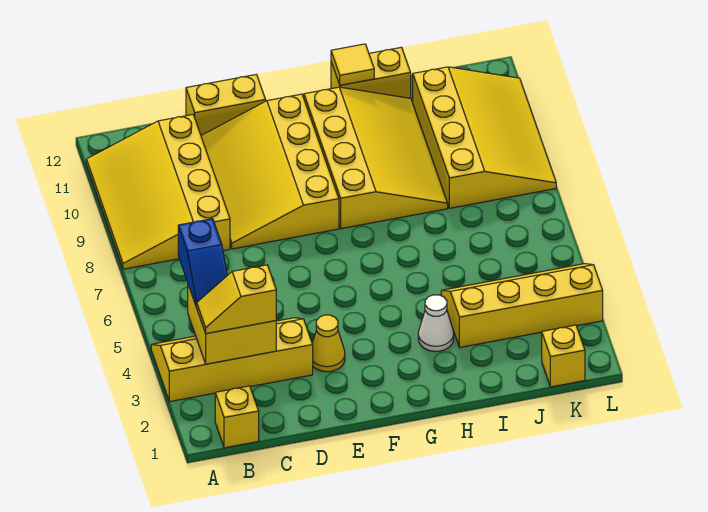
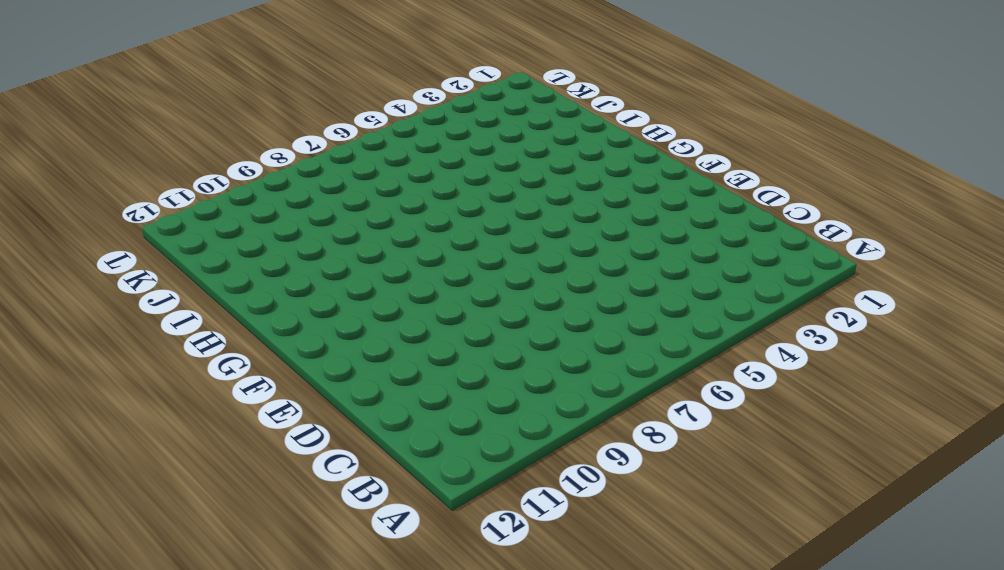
none -> yellow slope A3:D4 level 1 top 3
none -> yellow slope A8:C11 level 1 top C
none -> yellow brick B1 level 1

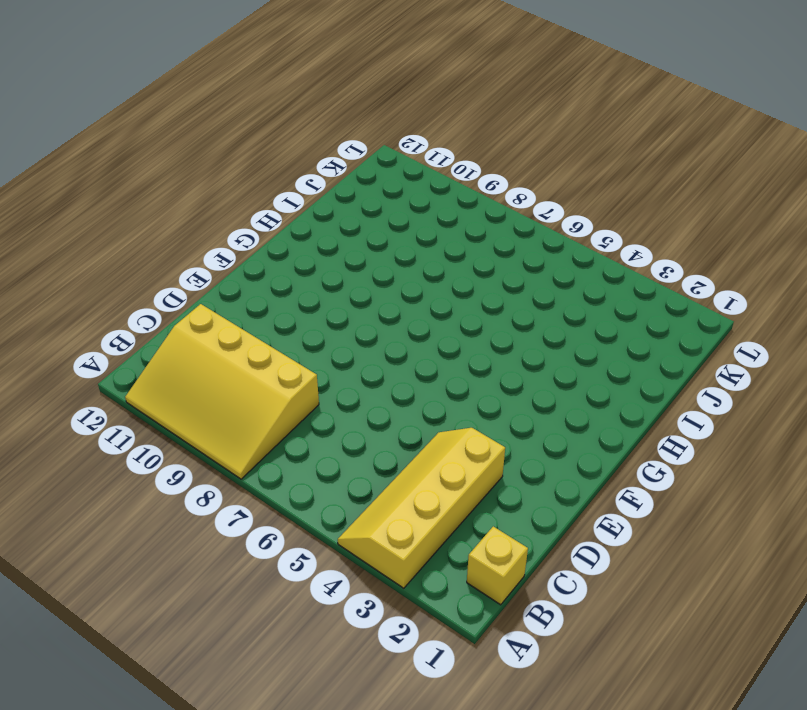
none -> yellow slope D8:F11 level 1 top F
none -> yellow brick D12:E12 level 1
none -> yellow cone E3 level 1

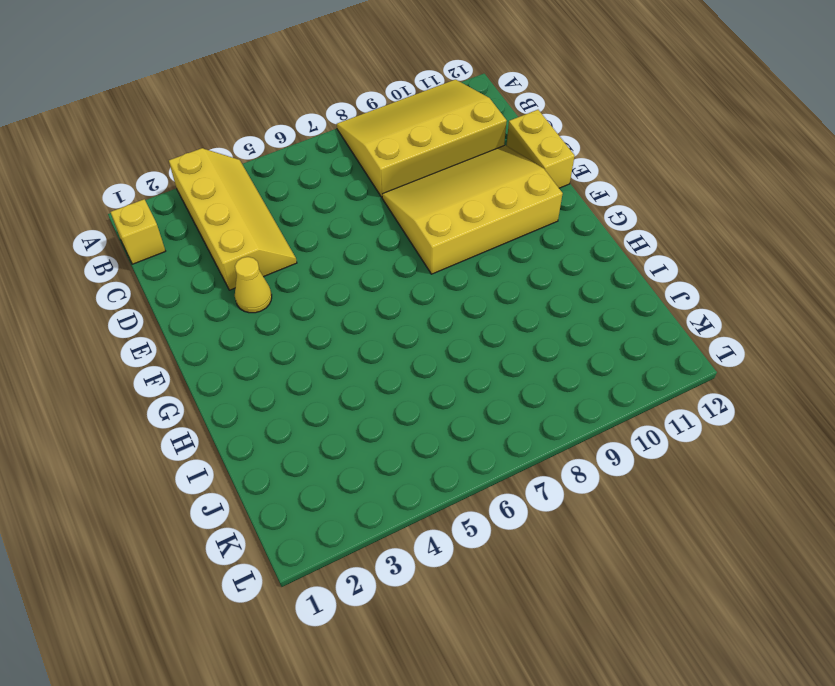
none -> yellow slope G8:I11 level 1 top G
none -> white cone H3 level 1
none -> yellow brick H12:I12 level 1

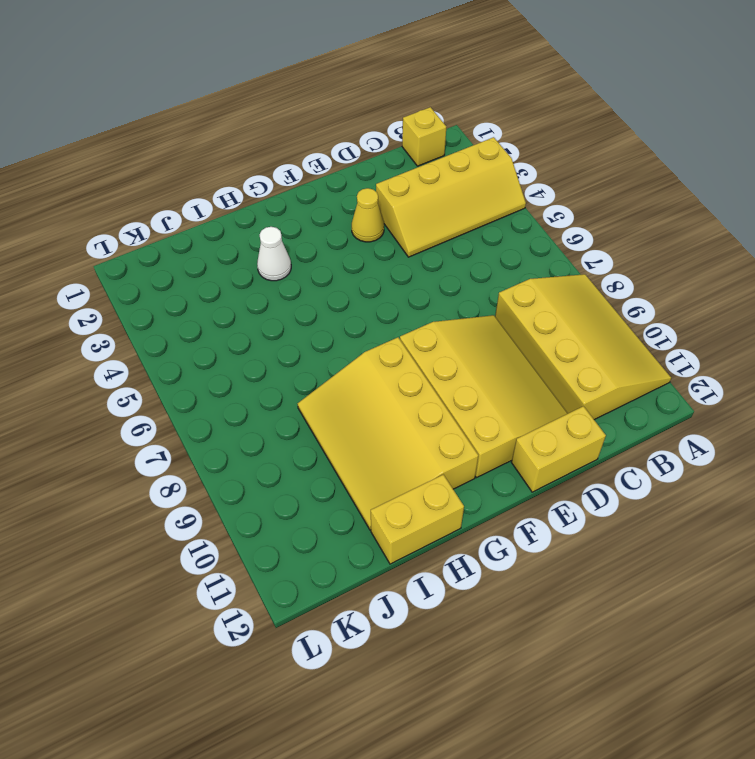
none -> yellow slope I3:L4 level 1 top 3
none -> yellow slope J8:L11 level 1 top J
none -> yellow brick K1 level 1

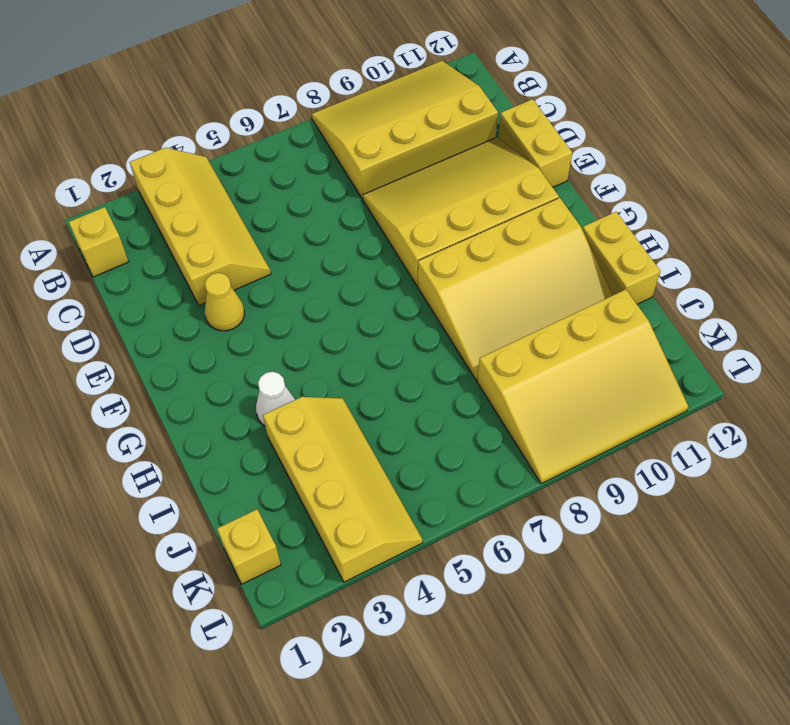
none -> yellow brick B3:C4 level 2
none -> yellow tile H12 level 2
none -> yellow slope B3:C3 level 3 top C

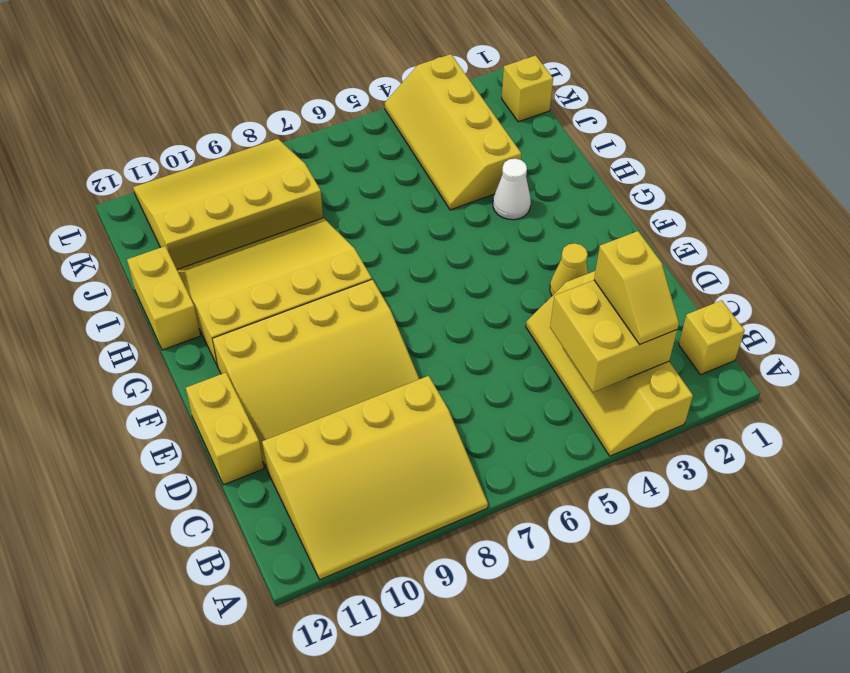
none -> yellow tile H12 level 2
none -> blue slope B4:B5 level 3 top 5

